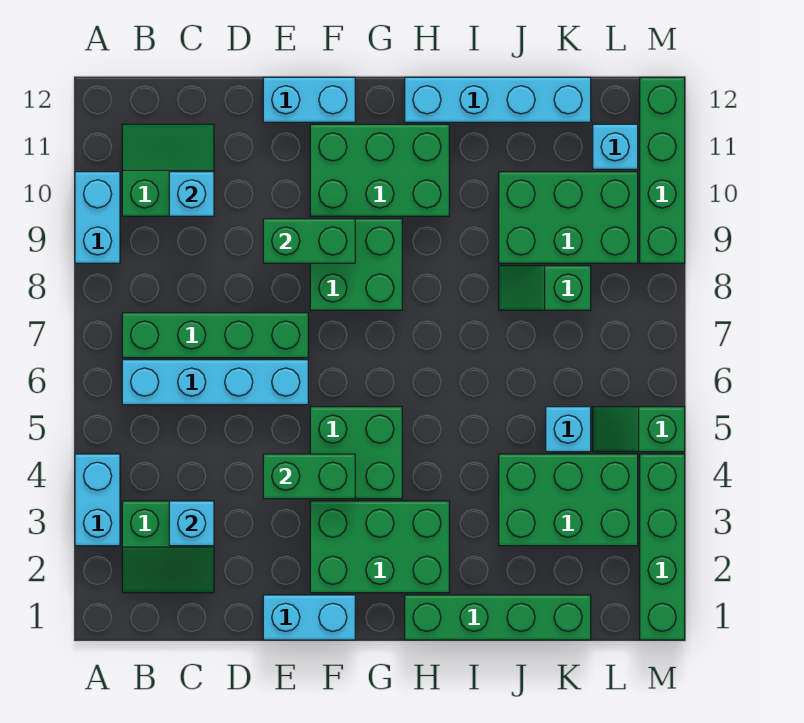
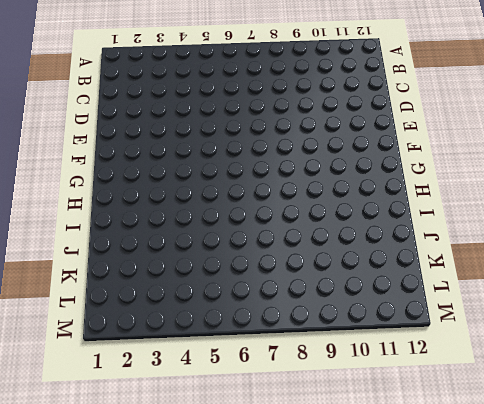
none -> cyan brick A3:A4 level 1
none -> cyan brick A9:A10 level 1
none -> green slope B2:C3 level 1 top 3

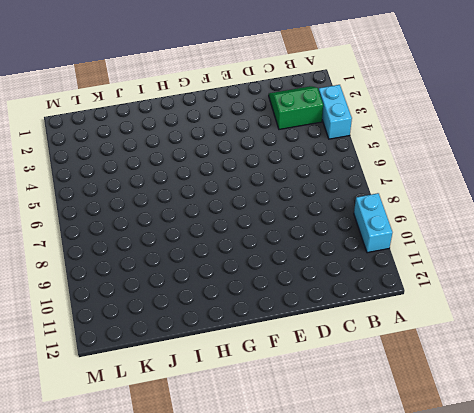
none -> cyan brick B6:E6 level 1
none -> green brick B7:E7 level 1
none -> green slope B10:C11 level 1 top 10

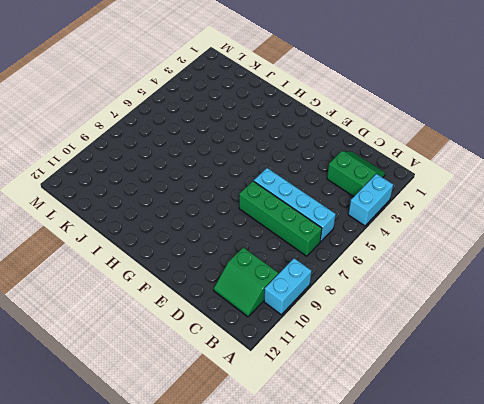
none -> cyan brick E1:F1 level 1
none -> cyan brick E12:F12 level 1
none -> green brick F2:H3 level 1

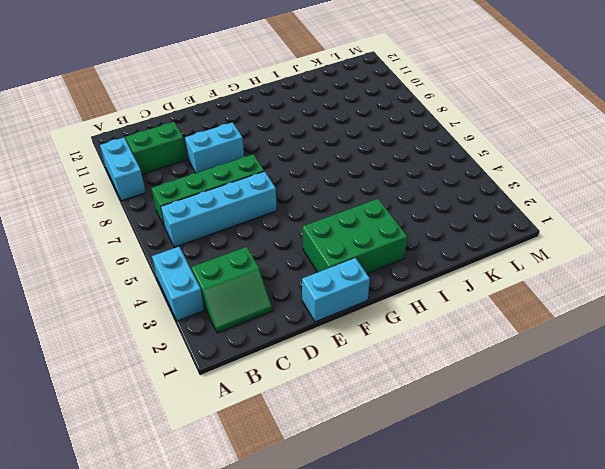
cyan brick D9:E9 level 1 -> cyan brick E12:F12 level 1
none -> green brick F4:G5 level 1
none -> green brick F8:G9 level 1
none -> green brick F10:H11 level 1

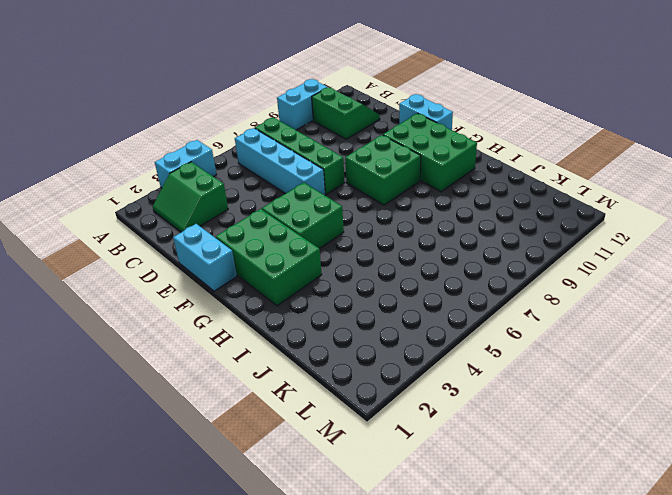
none -> green brick H1:K1 level 1
none -> cyan brick H12:K12 level 1
none -> green brick J3:L4 level 1

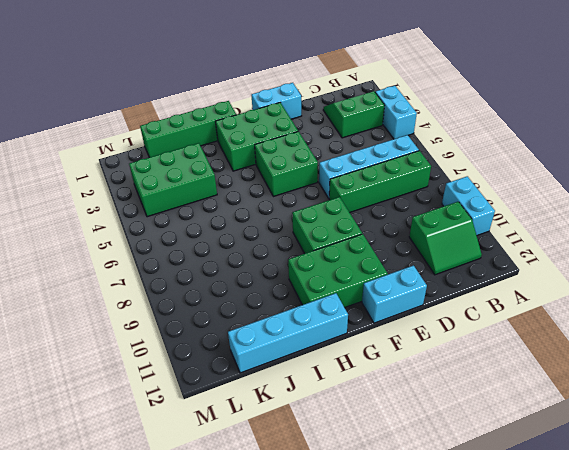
none -> green slope J8:K8 level 1 top K
none -> green brick J9:L10 level 1
none -> cyan brick K5 level 1

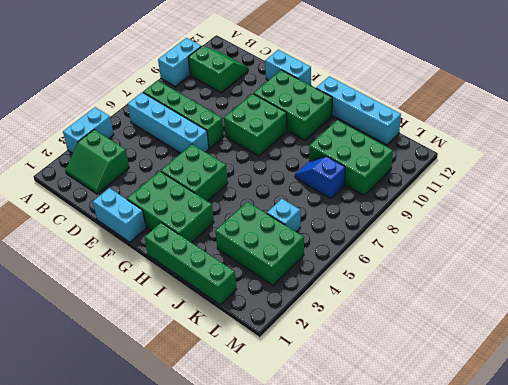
blue slope J8:K8 level 1 top K -> green slope J8:K8 level 1 top K
none -> green slope L5:M5 level 1 top M
none -> cyan brick L11 level 1
none -> green brick M1:M4 level 1

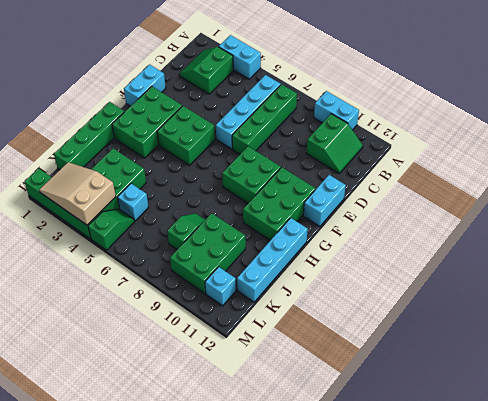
tan slope L2:M4 level 2 top 4 -> none
none -> green brick M9:M12 level 1
none -> cyan brick C3 level 2
none -> cyan brick C10 level 2

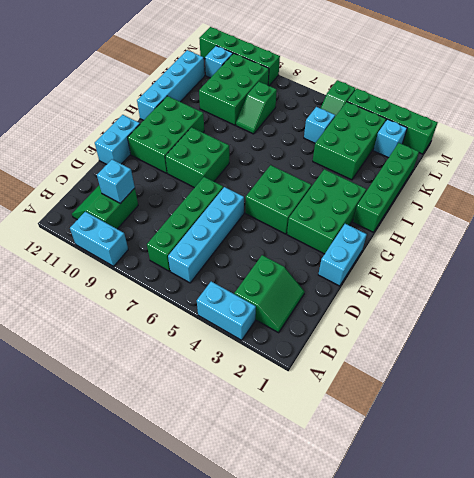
cyan brick L2 level 1 -> cyan brick C3 level 2
none -> green brick E4:F4 level 2
none -> green brick E9:F9 level 2

